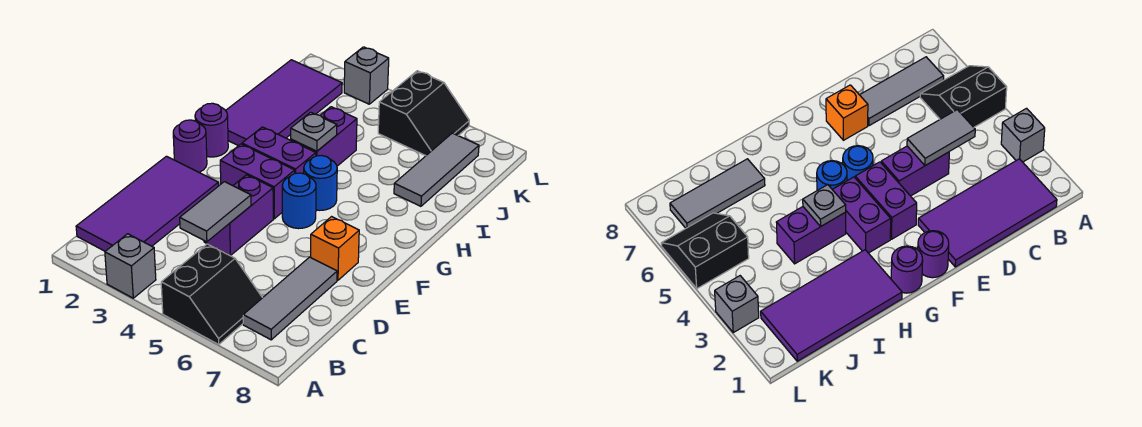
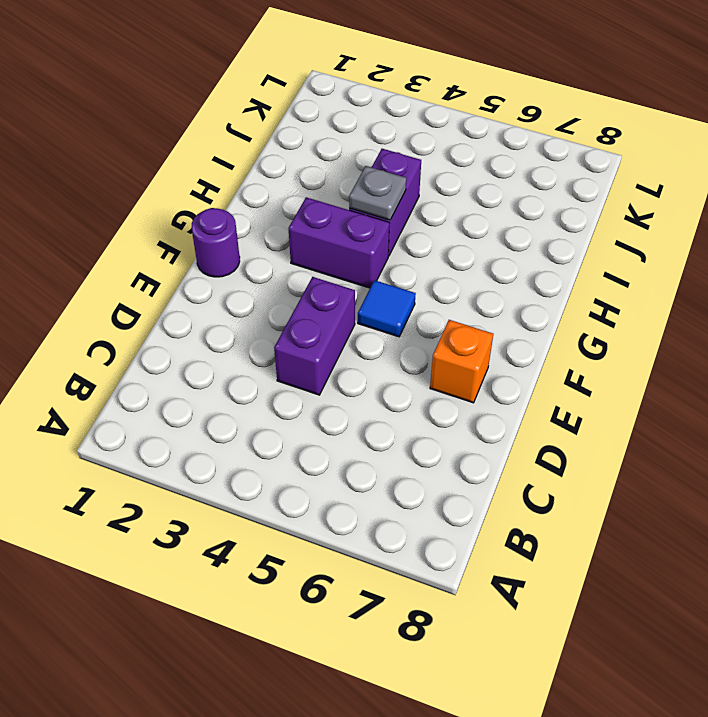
blue tile F5 level 1 -> blue round brick F5 level 1
none -> grey brick A3 level 1
none -> black slope A5:B6 level 1 top 5
none -> purple tile B1:E2 level 1

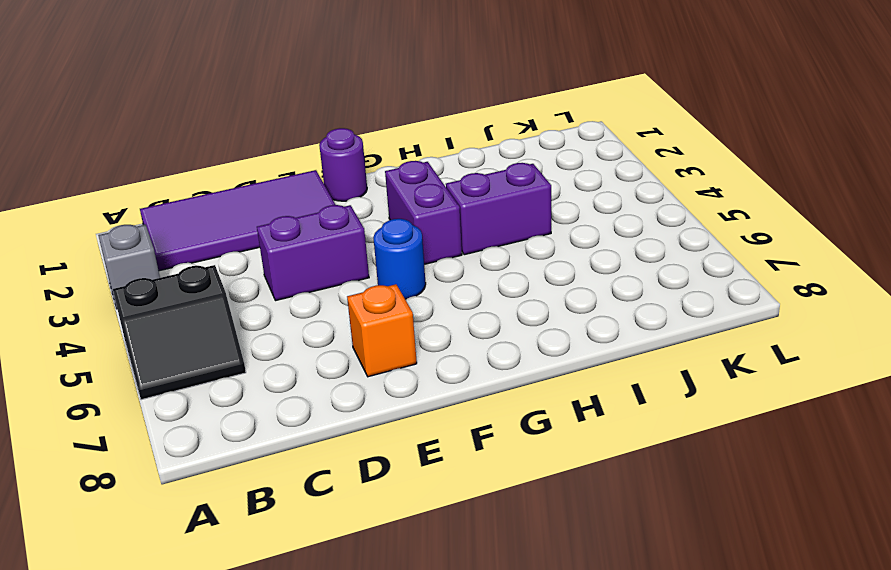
none -> grey tile B7:D7 level 1
none -> purple brick F3:F4 level 1
none -> purple round brick G1 level 1

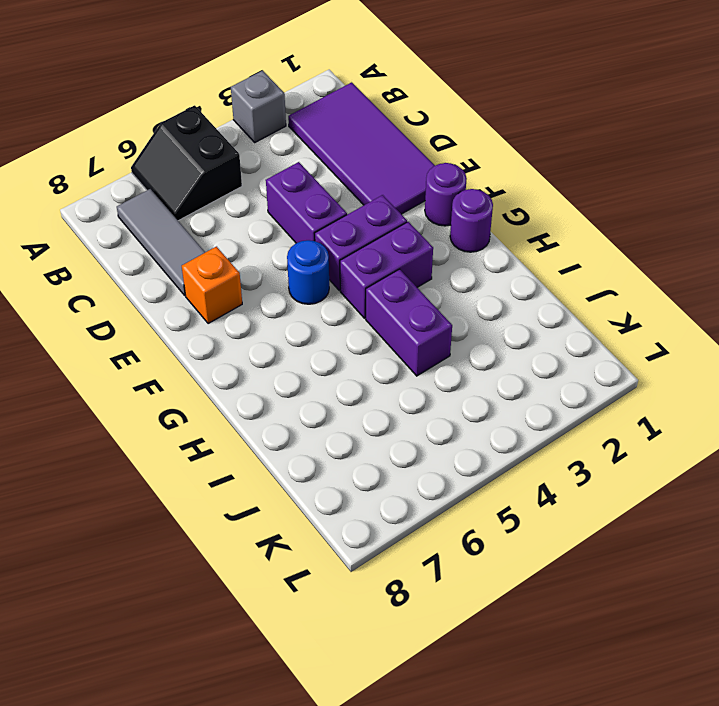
none -> blue round brick G5 level 1
none -> purple tile H1:K2 level 1
none -> grey tile I7:K7 level 1

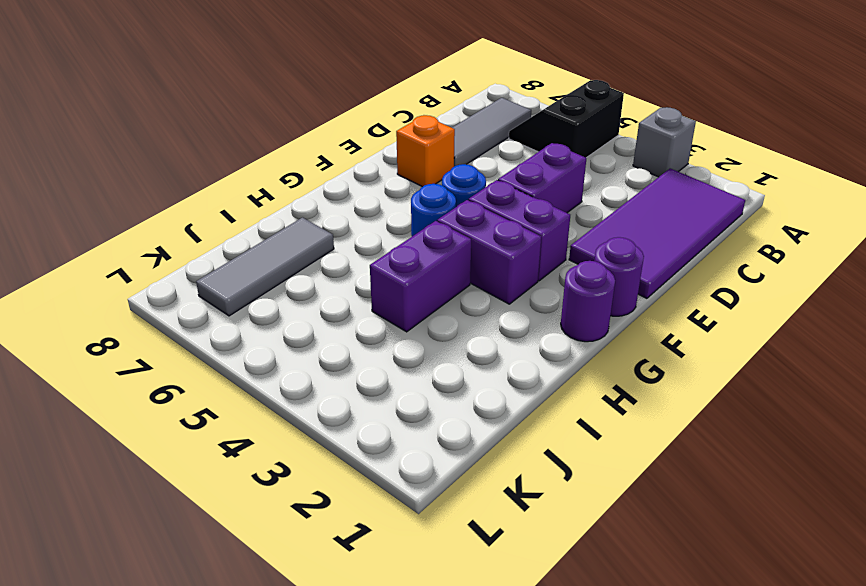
none -> purple tile H1:K2 level 1
none -> black slope K5:L6 level 1 top 5
none -> grey brick L3 level 1

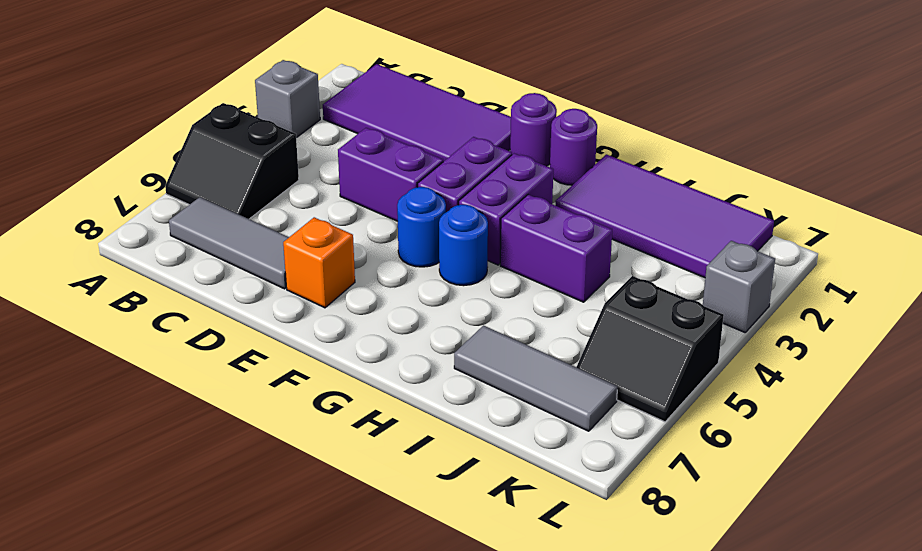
none -> grey tile C4:D4 level 2
none -> grey plate H4 level 2

